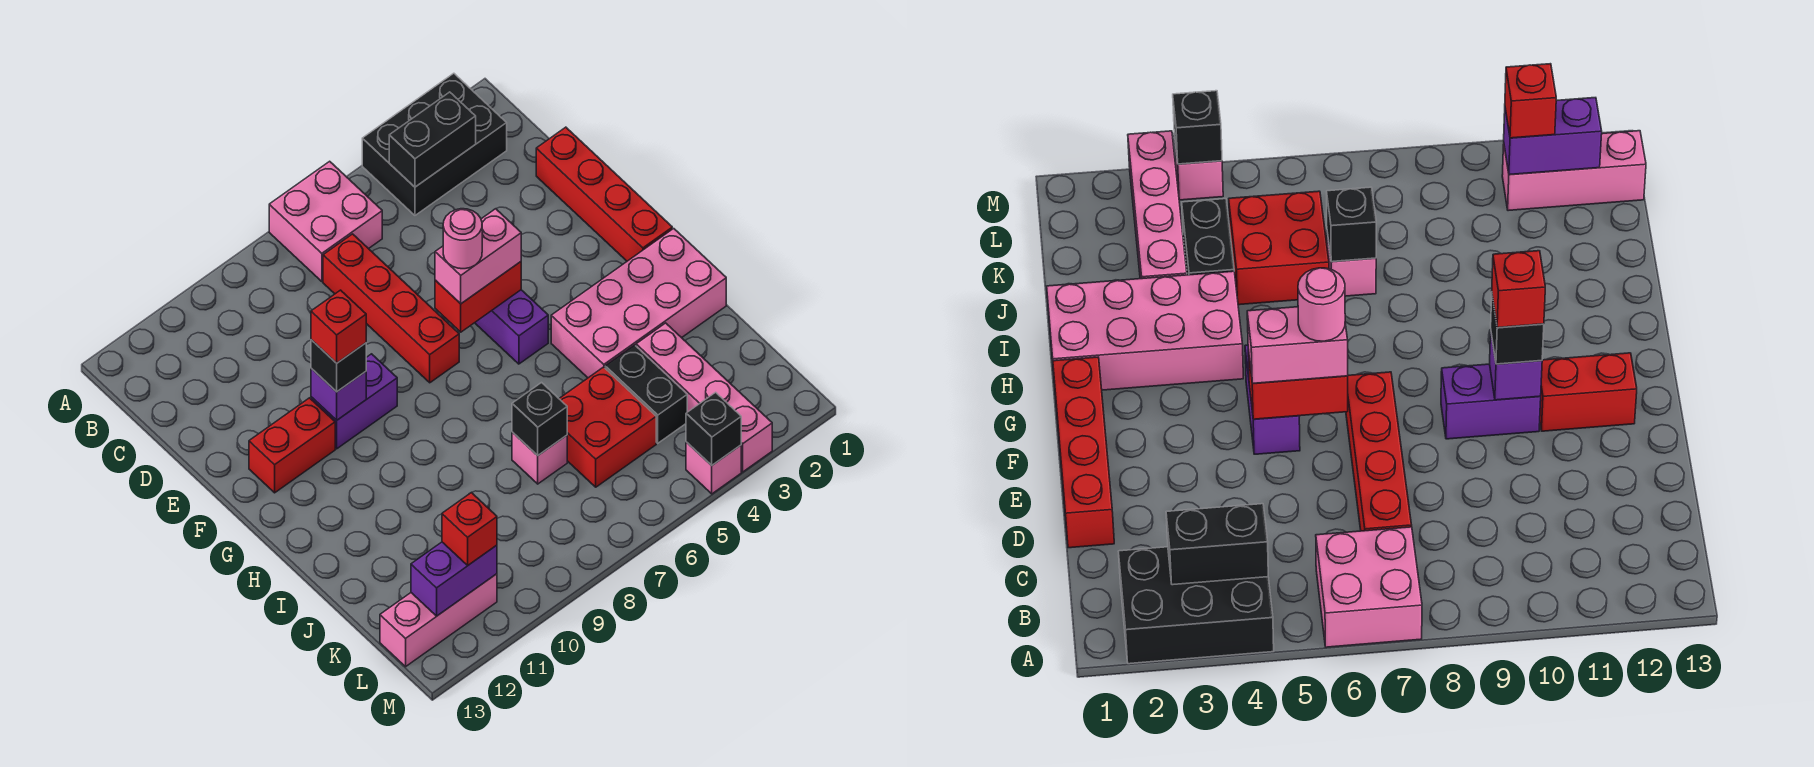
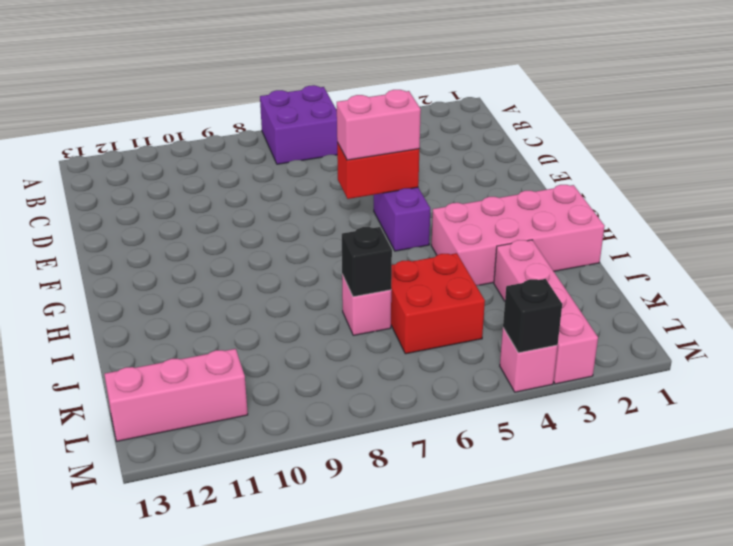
purple brick A6:B7 level 1 -> pink brick A6:B7 level 1
none -> black brick A2:B4 level 1
none -> red brick C7:F7 level 1
none -> red brick D1:G1 level 1

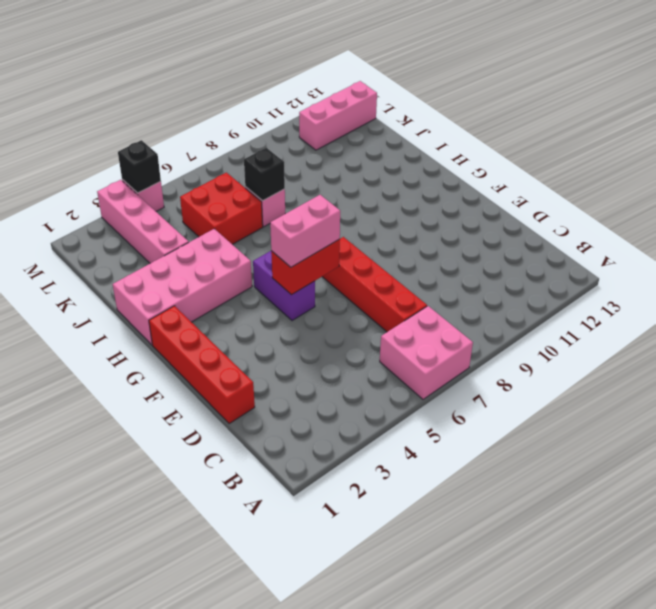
none -> black brick A2:B4 level 1
none -> purple brick F9:F10 level 1
none -> red brick F11:F12 level 1

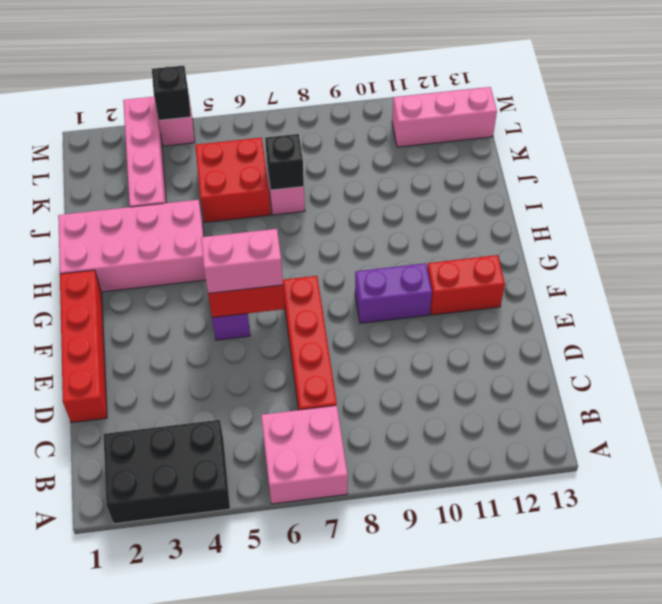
none -> black brick J4:K4 level 1
none -> black brick B3:B4 level 2
none -> purple brick F10 level 2

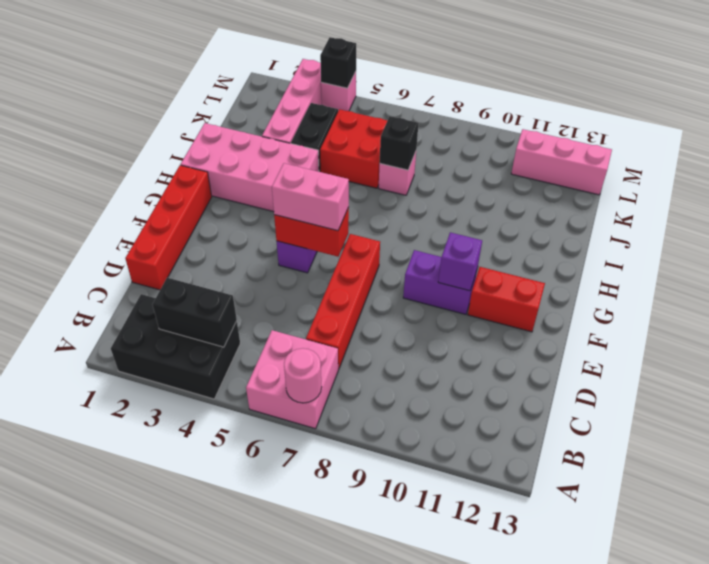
pink round brick A7 level 2 -> pink round brick F6 level 4
none -> purple brick L11:L12 level 2
none -> black brick F10 level 3
none -> red brick L11 level 3

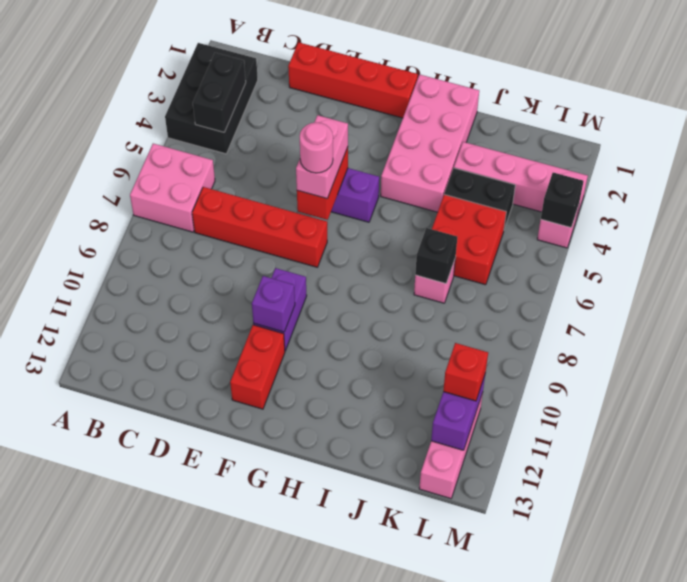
none -> black brick F10 level 3
none -> red brick F10 level 4

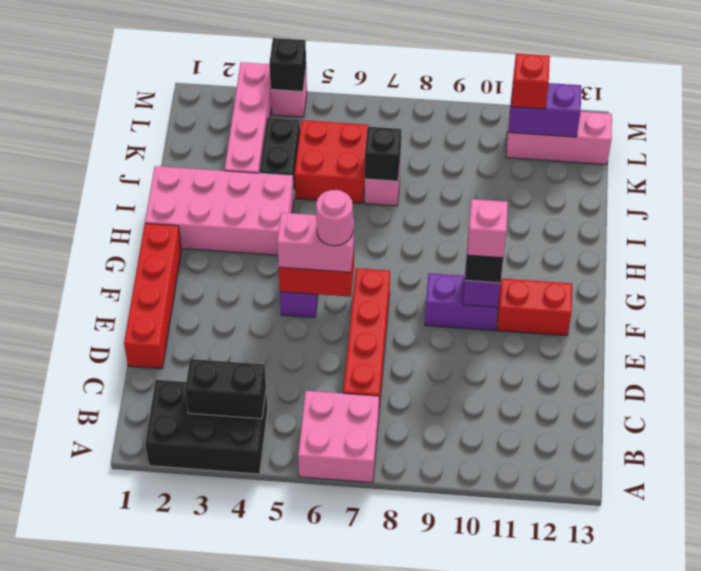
pink brick F10 level 4 -> red brick F10 level 4

